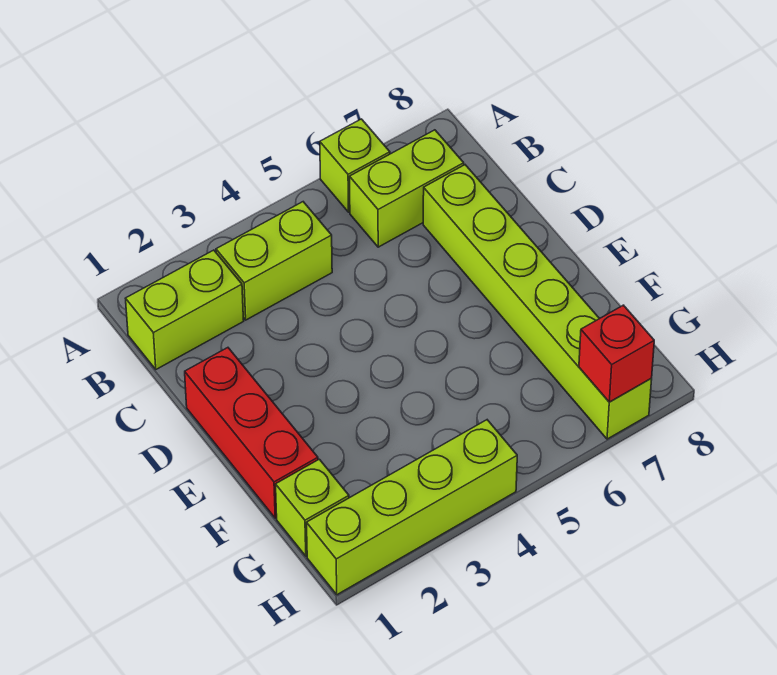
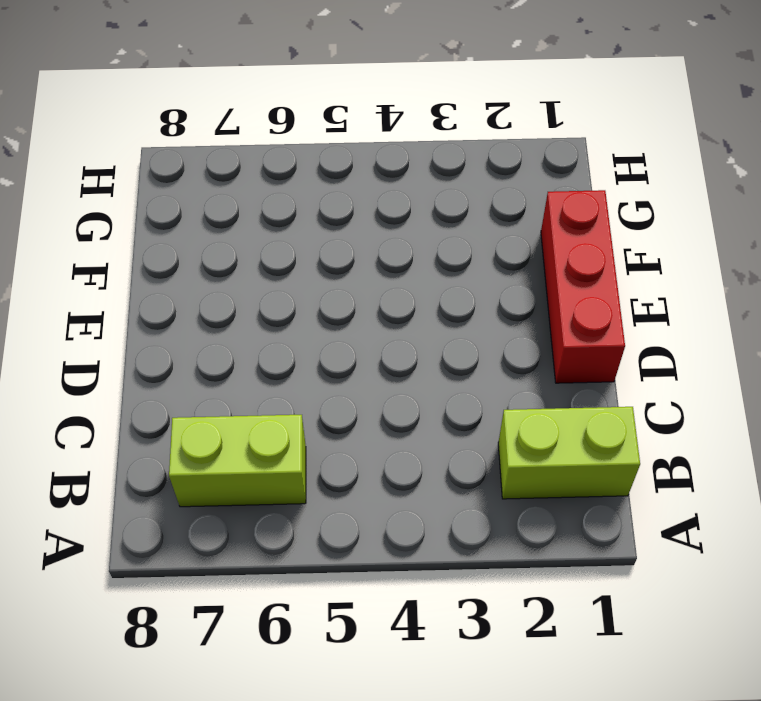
none -> lime brick A6 level 1
none -> lime brick B3:B4 level 1

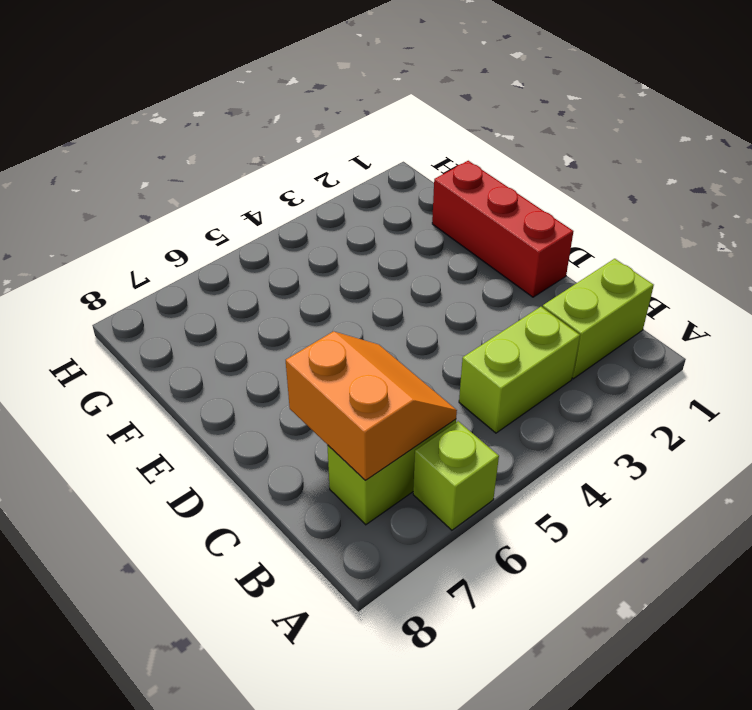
orange slope B6:C7 level 2 top 7 -> none
none -> lime brick C7:H7 level 1
none -> lime brick G1 level 1

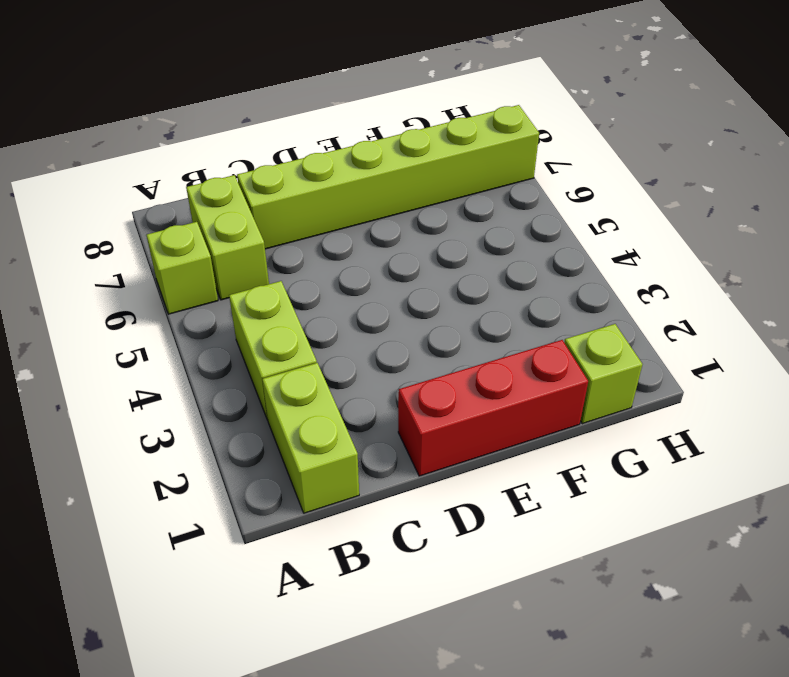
none -> lime brick H1:H4 level 1
none -> red brick H7 level 2

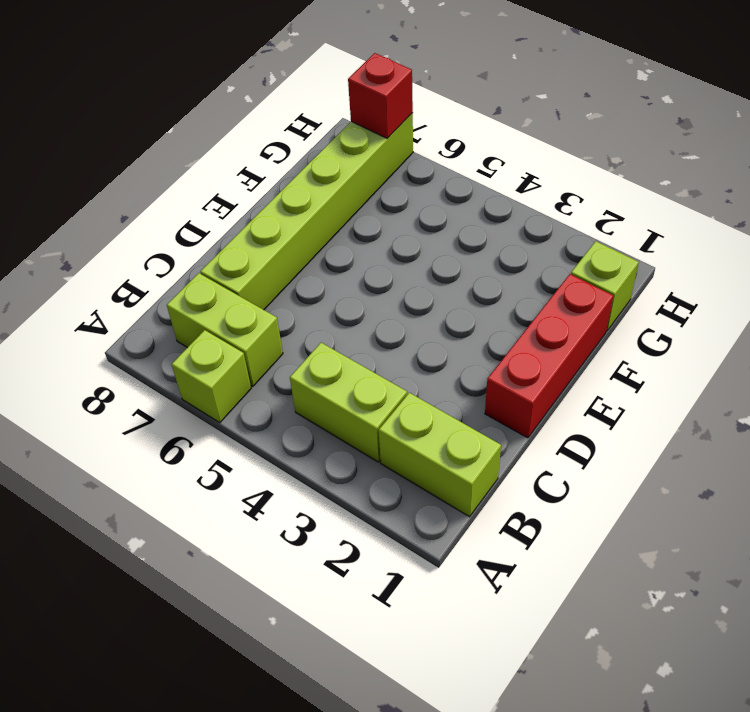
none -> lime brick H1:H4 level 1

